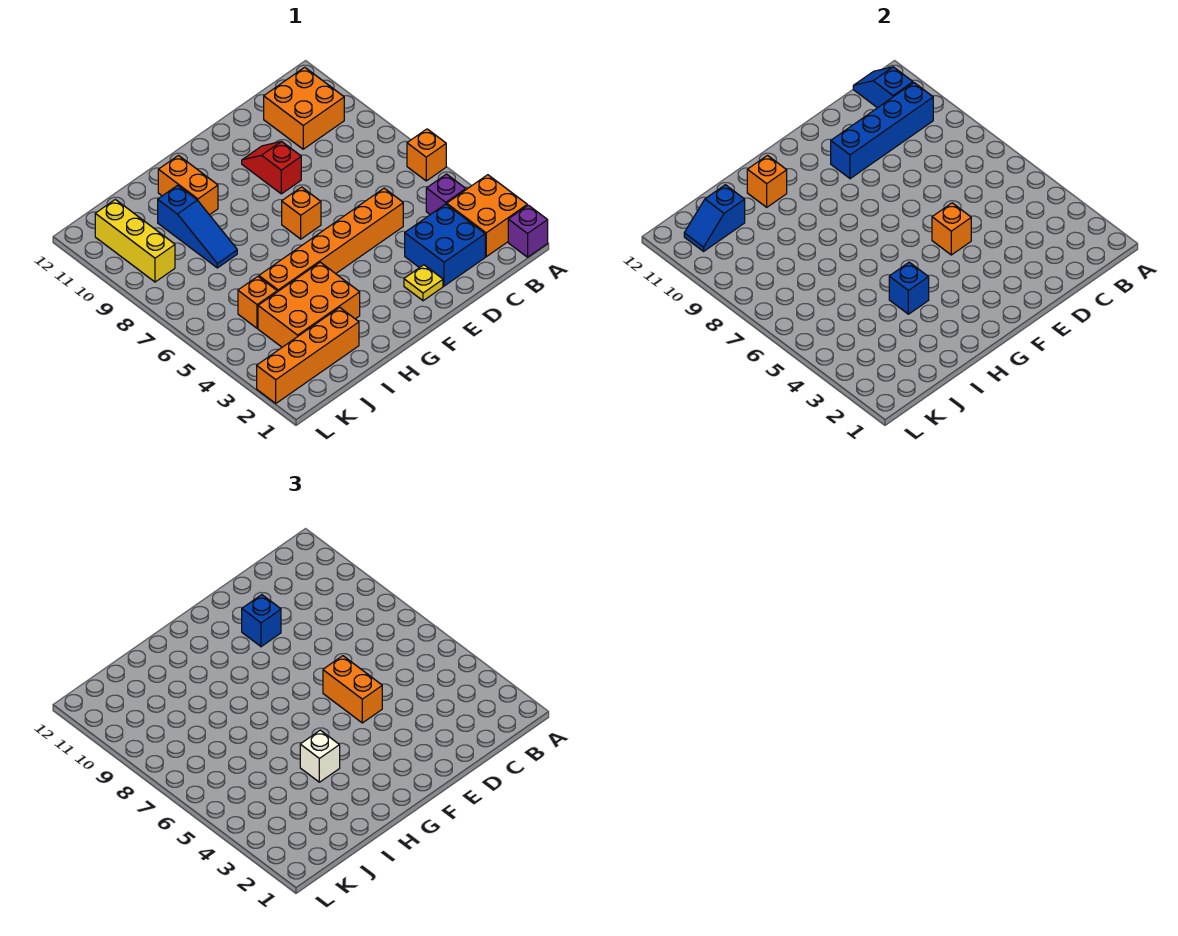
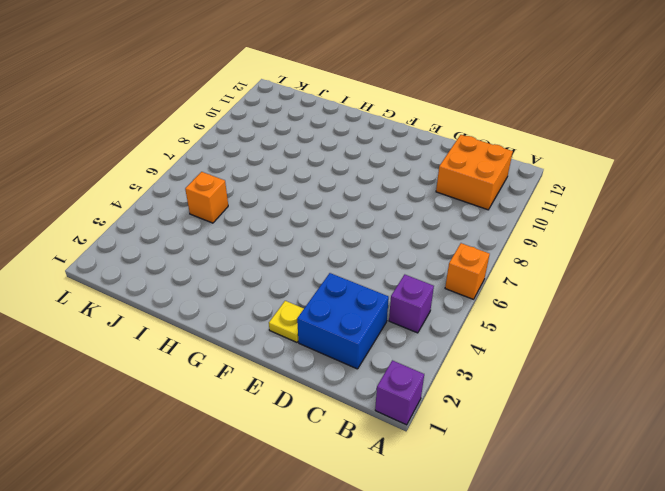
none -> orange brick A2:B3 level 1
none -> orange brick D5:I5 level 1
none -> red slope E9:E10 level 1 top 9

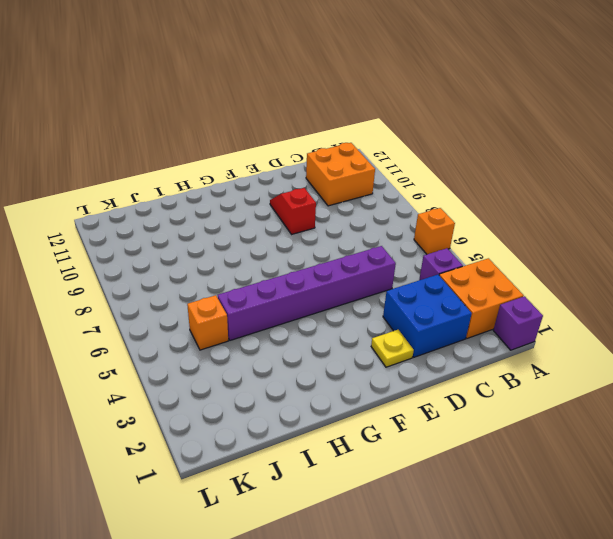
purple brick D5:I5 level 1 -> orange brick D5:I5 level 1
none -> orange brick F7 level 1
none -> orange brick H3:J4 level 1
none -> orange brick H10:H11 level 1

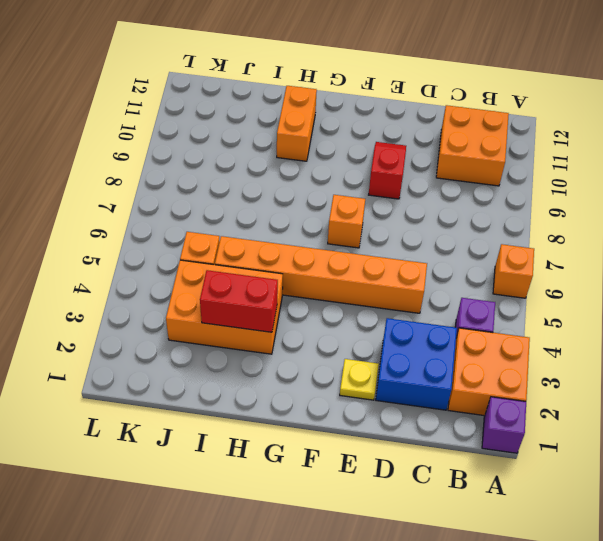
red brick H3:I3 level 2 -> none
none -> orange brick I2:L2 level 1
none -> blue slope I8:I10 level 1 top 10
none -> yellow brick K9:K11 level 1

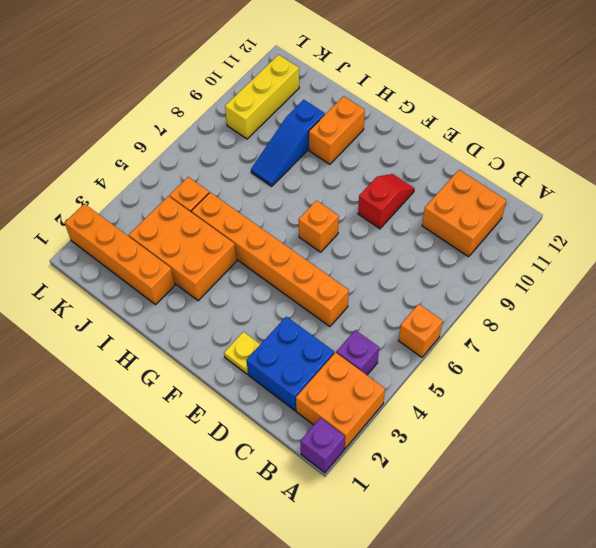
none -> blue brick B10:E10 level 2
none -> blue slope B11:B12 level 2 top 11
none -> orange brick E5 level 2

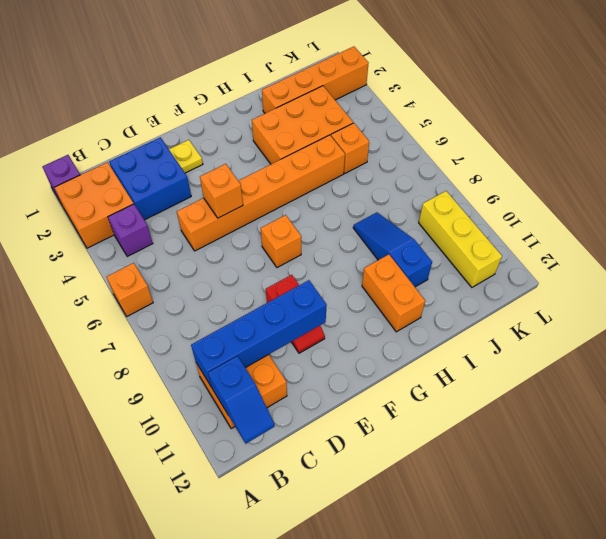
none -> blue brick H4 level 2
none -> orange brick H11 level 2
none -> blue slope J11:K11 level 2 top J

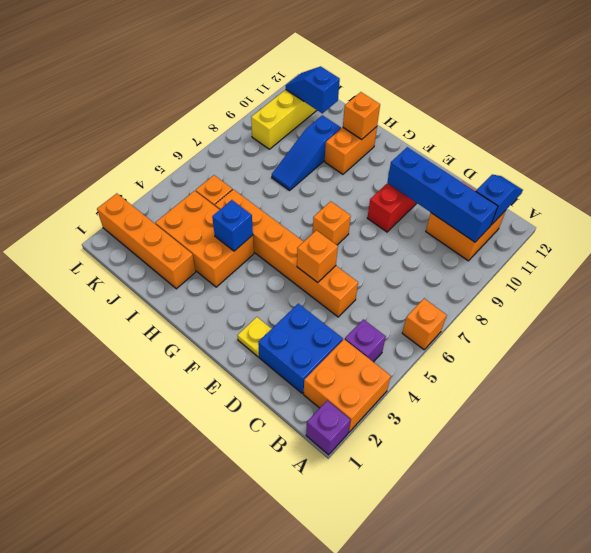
none -> orange brick E5:E6 level 3
none -> blue brick E10 level 3
none -> white brick H4 level 3

